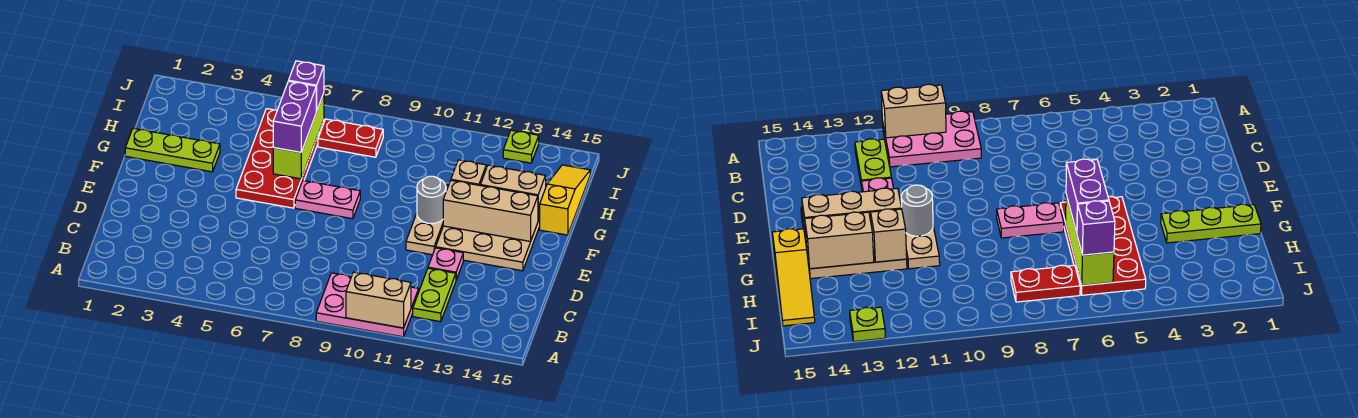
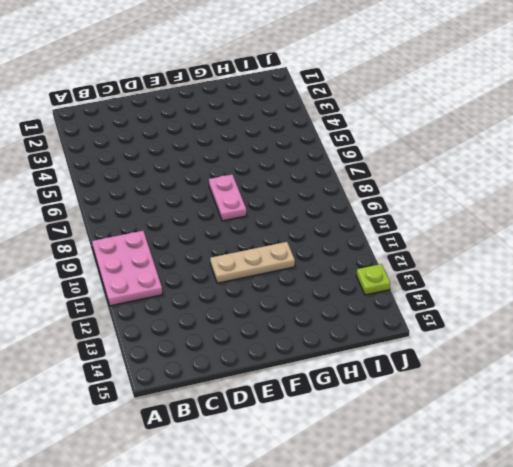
none -> lime plate B12:C12 level 1
none -> pink plate D12 level 1
none -> tan plate E12:G14 level 1

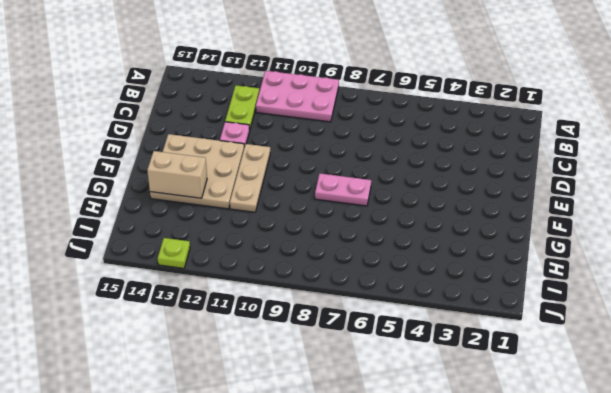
none -> red plate F5:I6 level 1
none -> lime plate G1:G3 level 1
none -> yellow slope G15:I15 level 1 top G

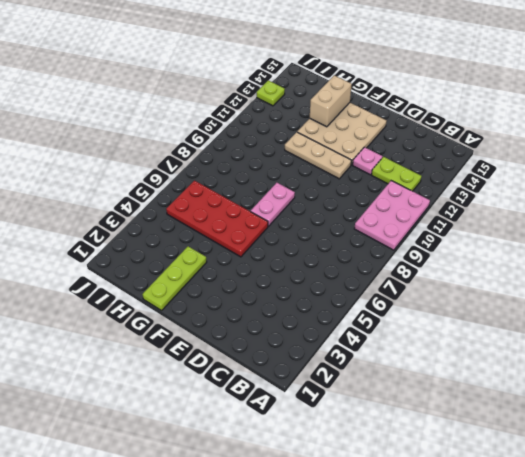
none -> yellow slope G15:I15 level 1 top G
none -> red plate I7:I8 level 1
none -> tan brick A10:A11 level 2

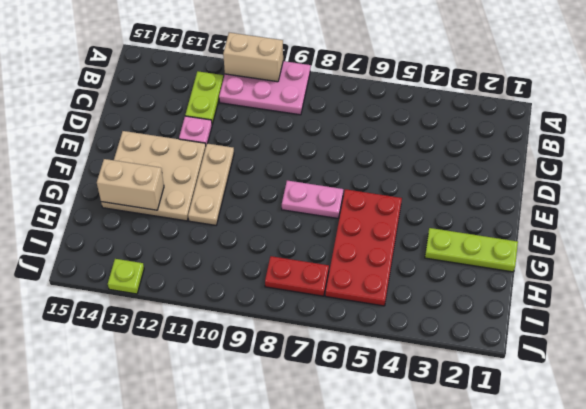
none -> yellow slope G15:I15 level 1 top G
none -> grey round brick F11 level 2
none -> tan brick F12:F14 level 2

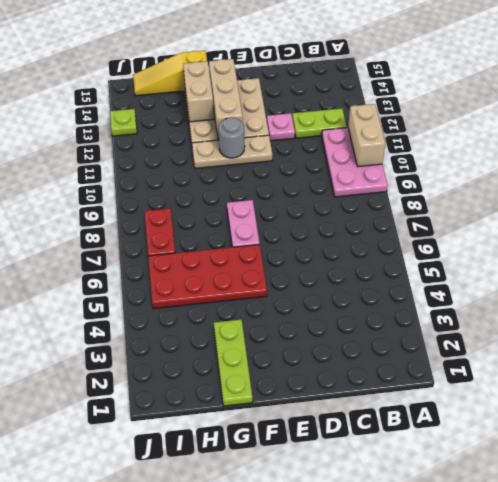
none -> lime brick G6:I6 level 2
none -> tan brick G12 level 2
none -> purple brick G6:H6 level 3

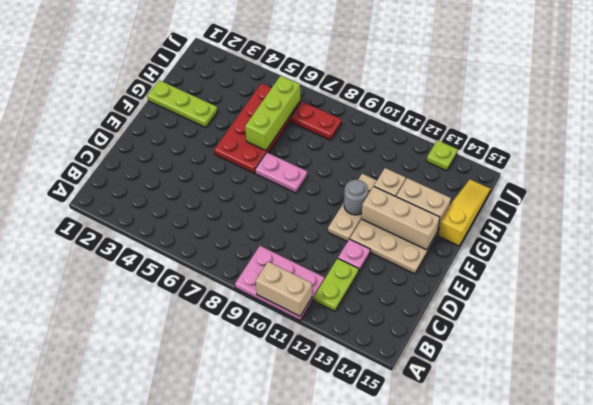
none -> purple brick G6:H6 level 3
none -> purple brick I6 level 3

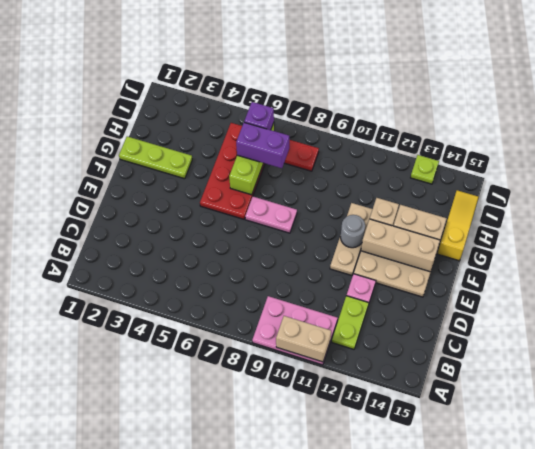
purple brick H6:H7 level 3 -> purple brick G6:H6 level 3

